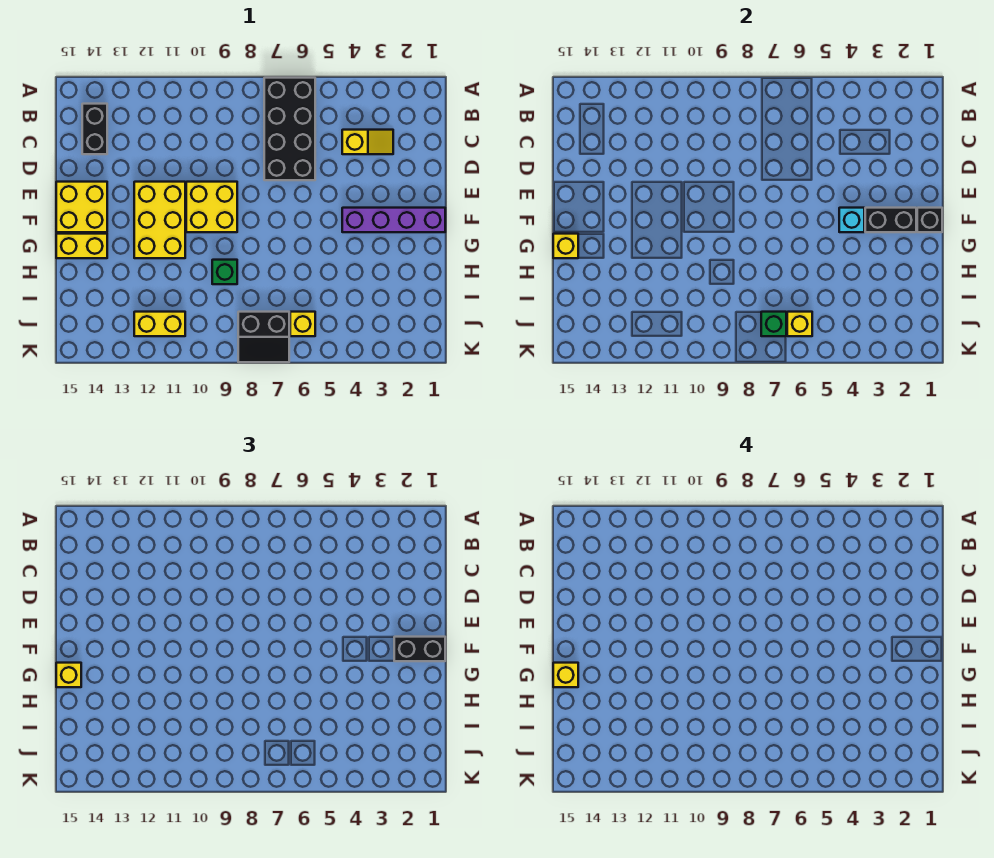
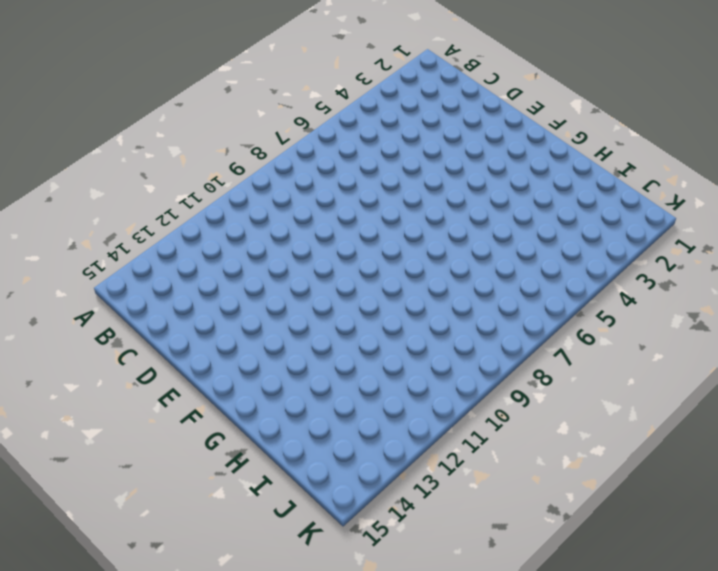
none -> black brick A6:D7 level 1
none -> black brick B14:C14 level 1
none -> yellow slope C3:C4 level 1 top 4

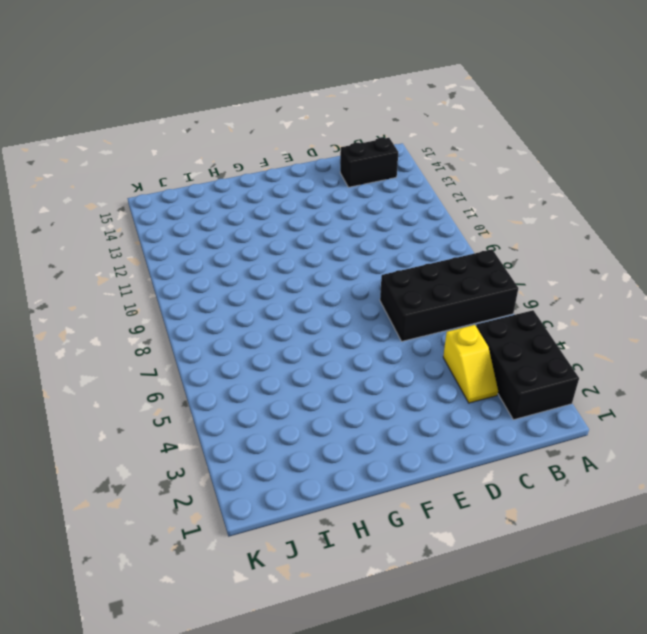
black brick A2:B4 level 1 -> none
none -> yellow brick E9:F10 level 1
none -> yellow brick E11:G12 level 1
none -> yellow brick E14:F15 level 1

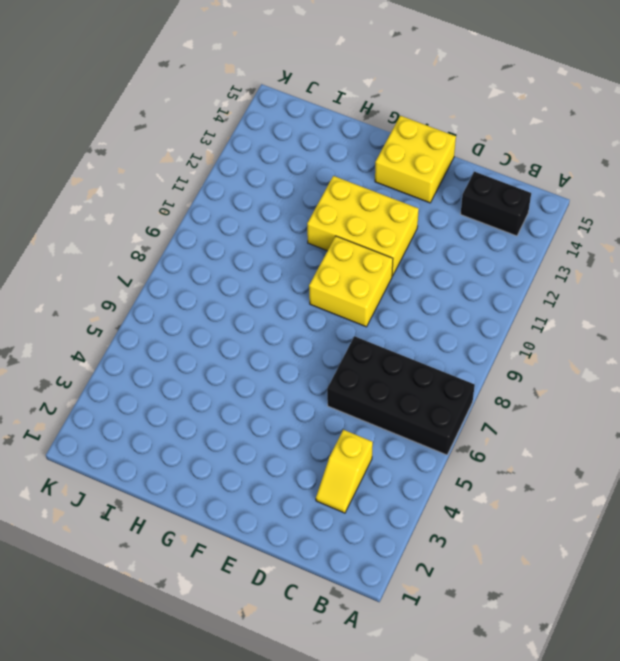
none -> purple brick F1:F4 level 1
none -> yellow brick G14:G15 level 1
none -> green brick H9 level 1

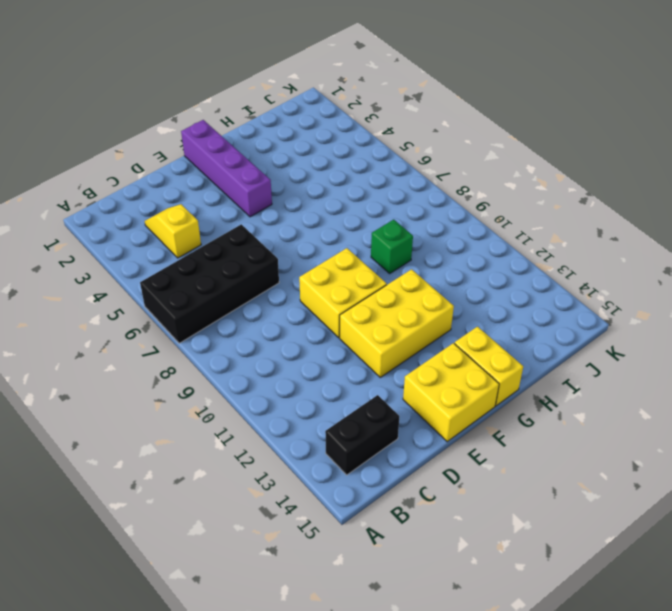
none -> yellow brick J6 level 1
none -> black slope J7:K8 level 1 top J
none -> yellow brick J11:J12 level 1

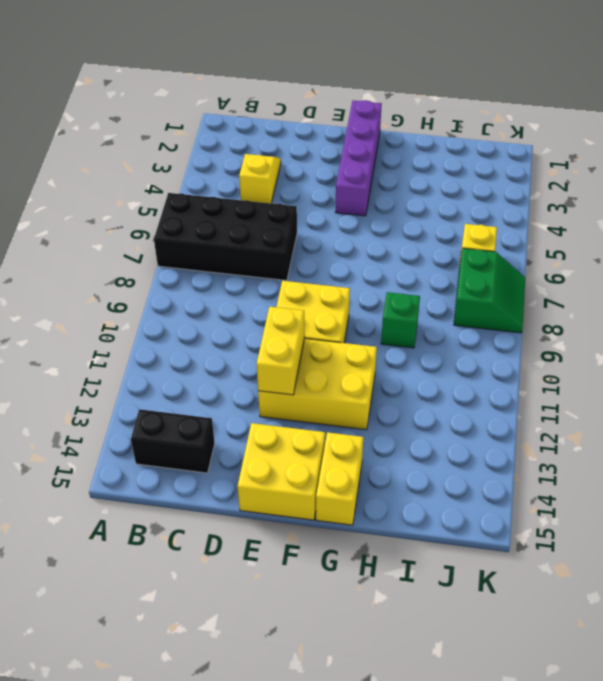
yellow brick E11:E12 level 2 -> yellow brick J11:J12 level 1
green slope J7:K8 level 1 top J -> black slope J7:K8 level 1 top J
none -> black brick F1 level 2
none -> black brick F2:F3 level 2
none -> cyan brick F4 level 2

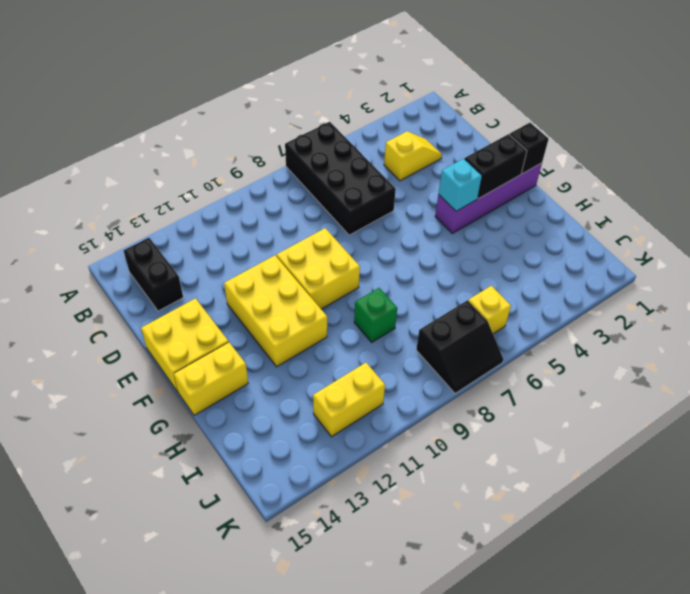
none -> yellow brick G15 level 2
none -> yellow brick J6 level 2
none -> green brick J7 level 2

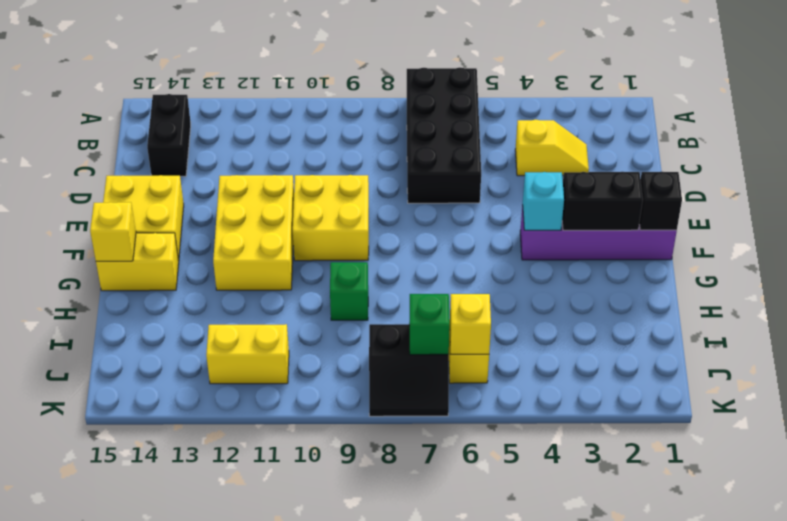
none -> black brick F1:F2 level 3
none -> yellow brick G15 level 3
none -> yellow brick G15 level 4

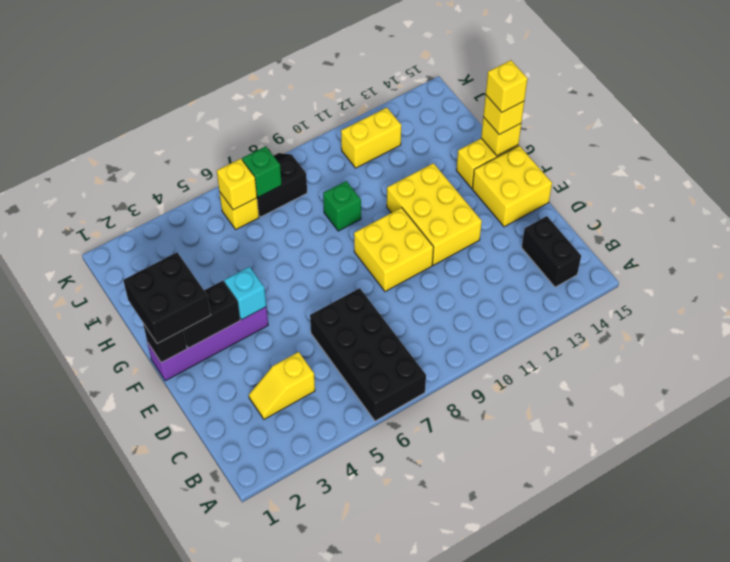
black brick F1:G2 level 3 -> black brick F1:F2 level 3

